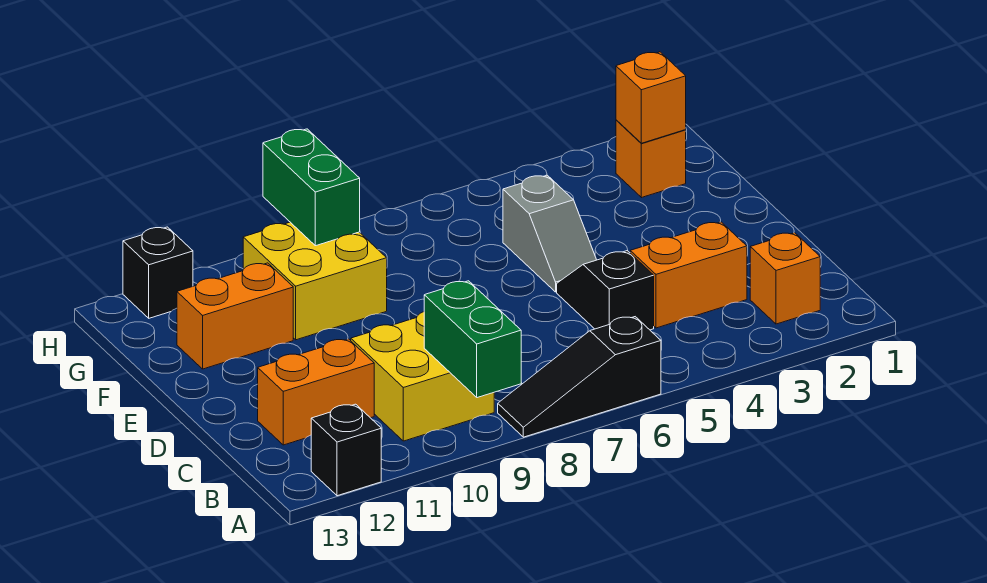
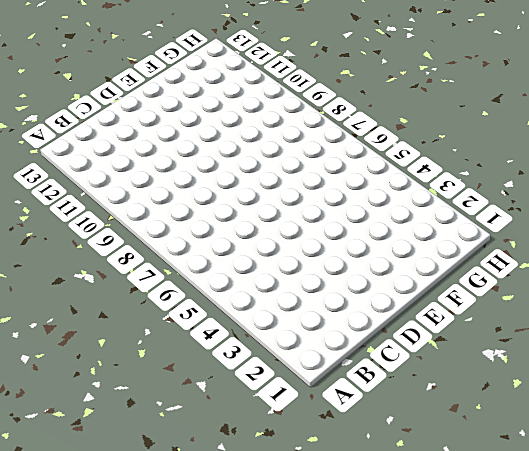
none -> black slope A6:A8 level 1 top 6
none -> black brick A12 level 1
none -> orange brick B2 level 1

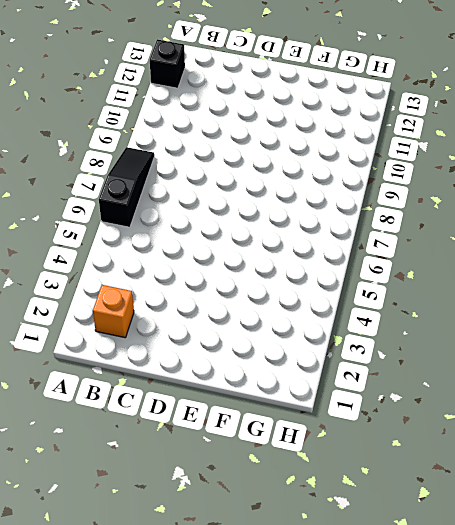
none -> yellow brick B9:C10 level 1
none -> orange brick C3:C4 level 1
none -> black slope C5:D5 level 1 top C

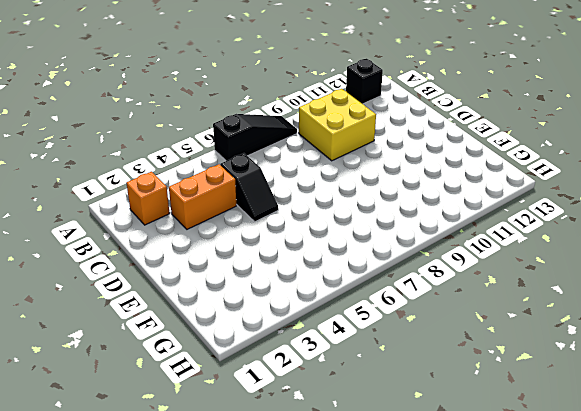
none -> orange brick C11:C12 level 1
none -> grey slope E5:F5 level 1 top F
none -> yellow brick F9:G10 level 1

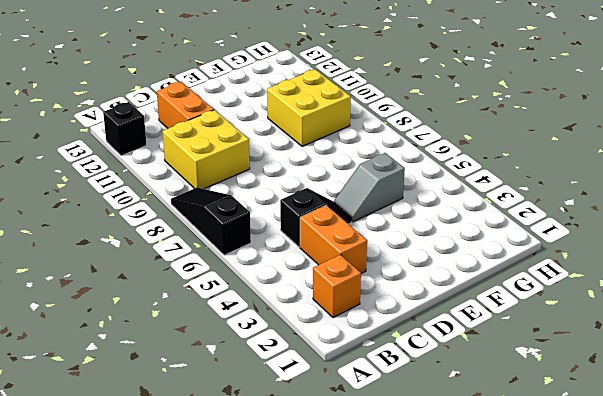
none -> orange brick F11:F12 level 1
none -> orange brick G2 level 1
none -> black brick H12 level 1

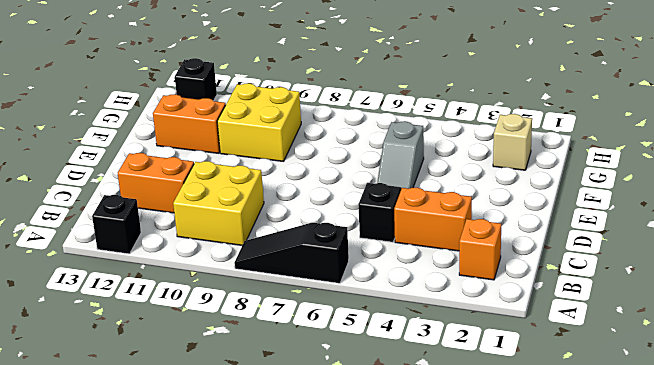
tan brick G2 level 1 -> orange brick G2 level 1
none -> green brick A9:B9 level 2
none -> orange brick G2 level 2
none -> green brick G9:H9 level 2

